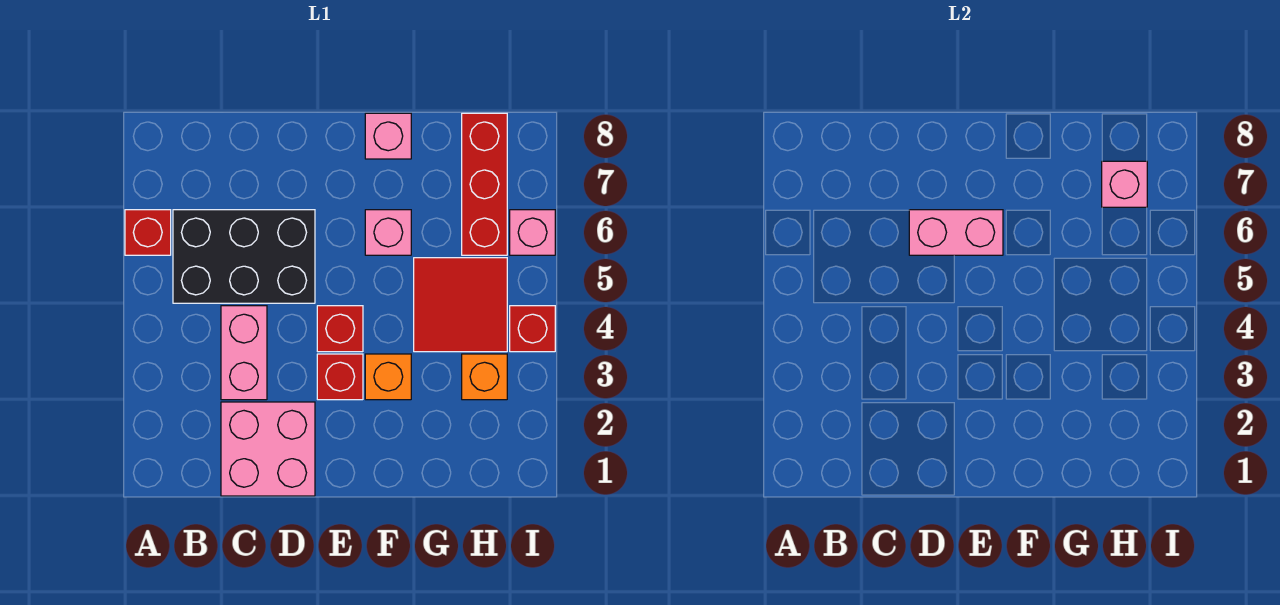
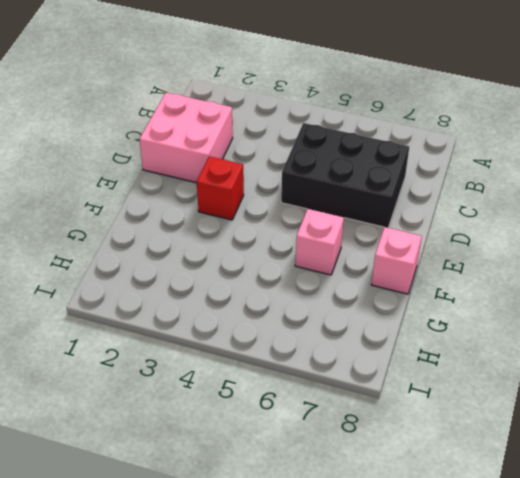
black brick C5:D7 level 1 -> black brick B5:D6 level 1
none -> red brick A6 level 1
none -> pink brick C3:C4 level 1
none -> red brick E4 level 1

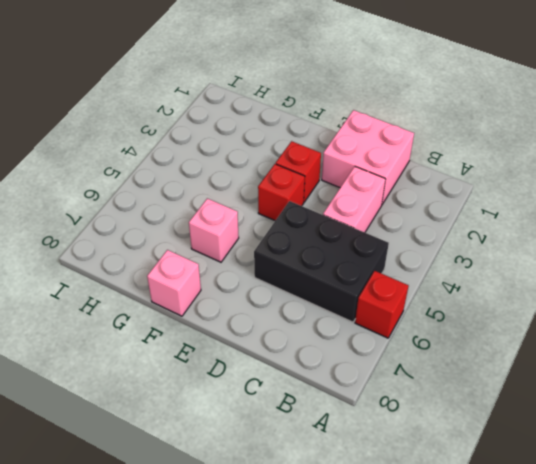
none -> orange brick F3 level 1
none -> red tile G4:H5 level 1
none -> orange brick H3 level 1

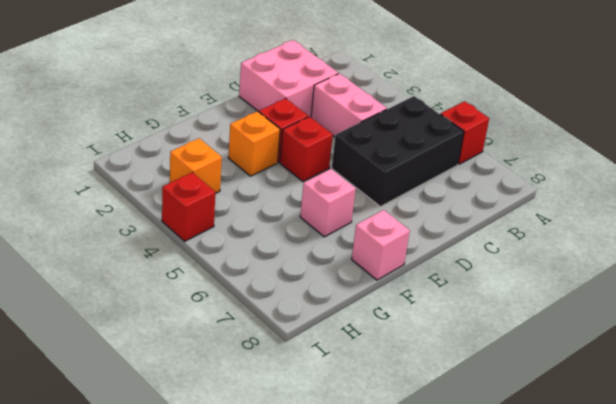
none -> red tile G4:H5 level 1
none -> red brick H6:H8 level 1
none -> pink brick I6 level 1

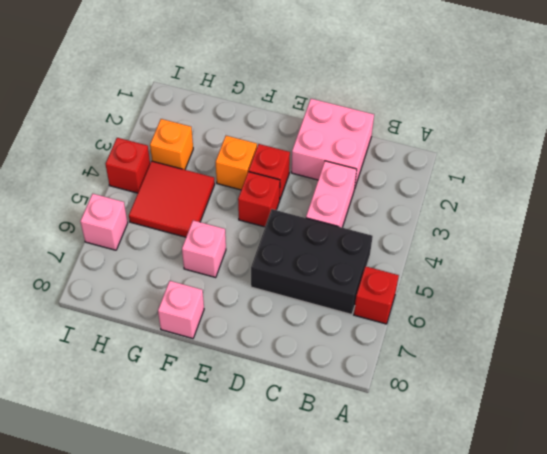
none -> red brick H6:H8 level 1
none -> pink brick D6:E6 level 2
none -> pink brick H7 level 2

